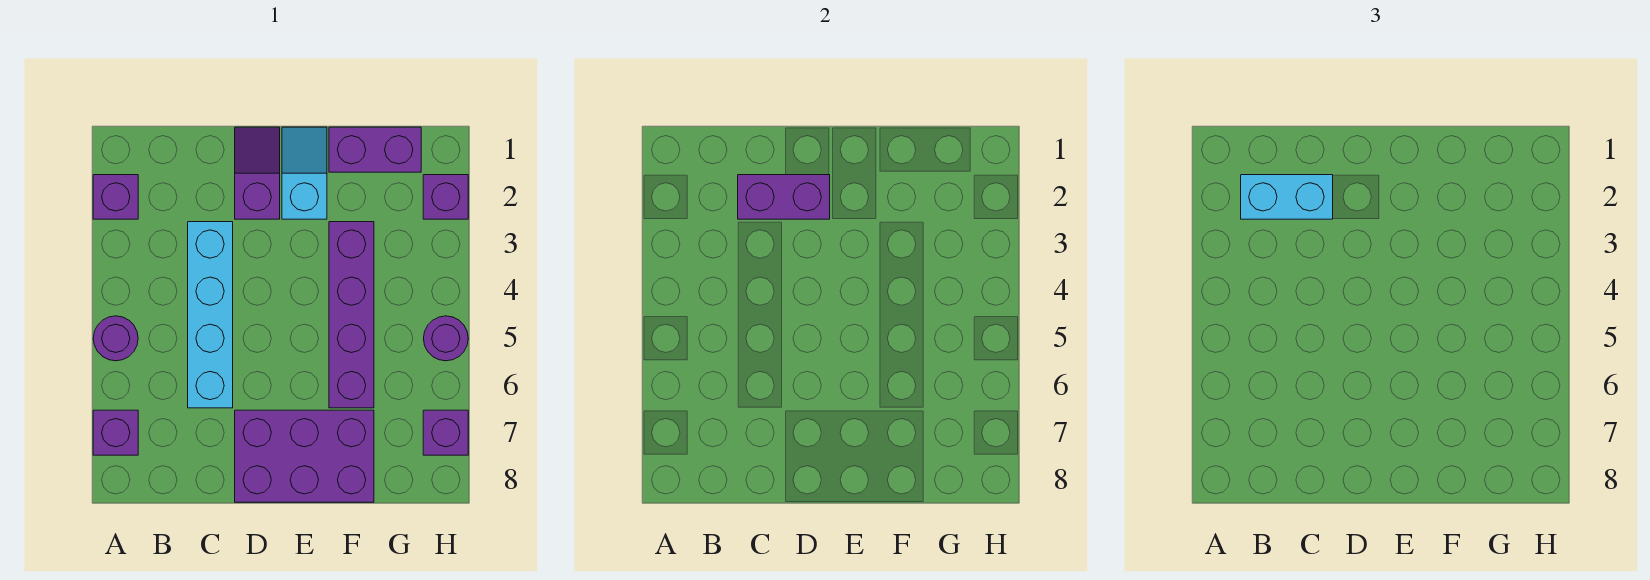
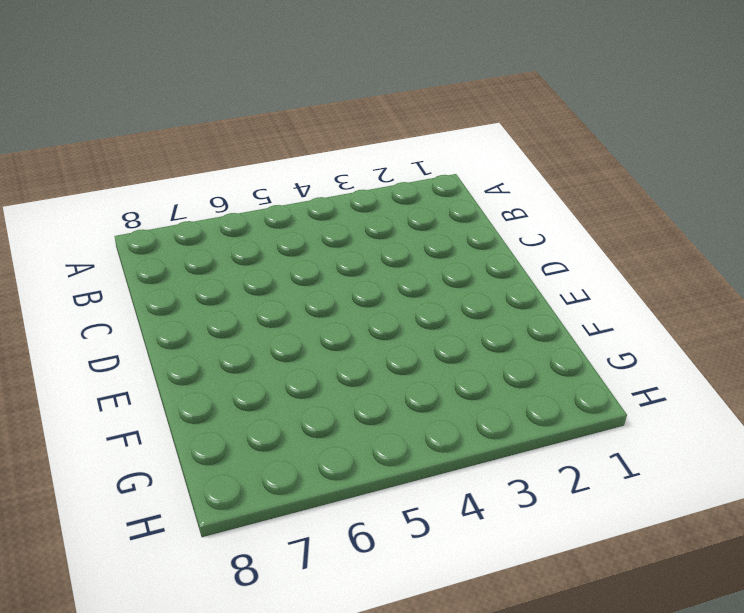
none -> purple brick A2 level 1
none -> purple round brick A5 level 1
none -> purple brick A7 level 1

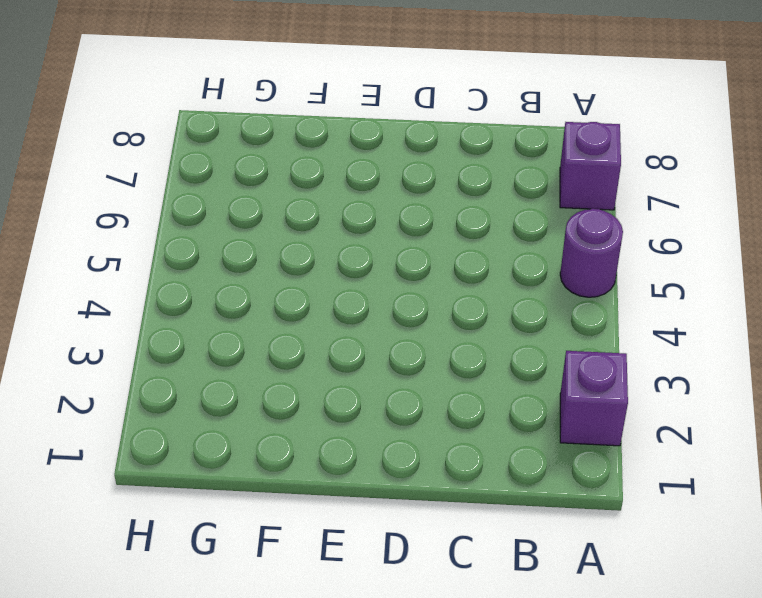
none -> cyan brick C3:C6 level 1
none -> purple slope D1:D2 level 1 top 2
none -> purple brick D7:F8 level 1

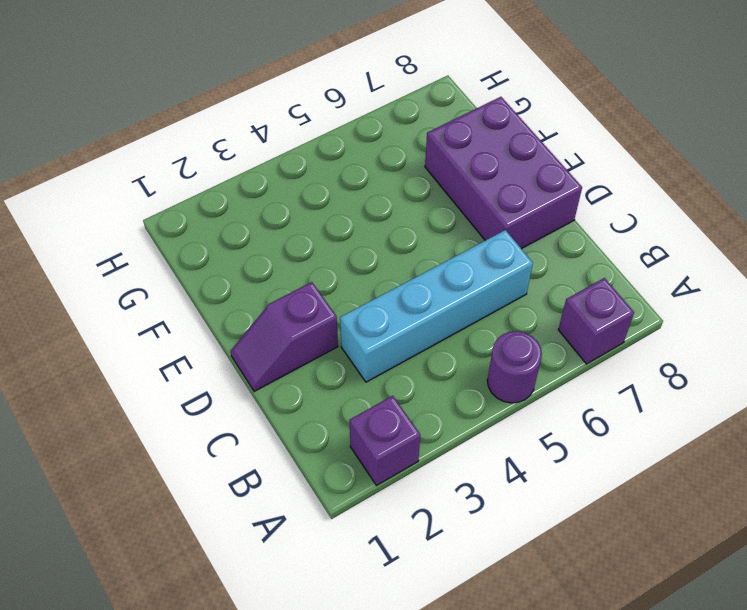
none -> cyan slope E1:E2 level 1 top 2
none -> purple brick F1:G1 level 1
none -> purple brick F3:F6 level 1

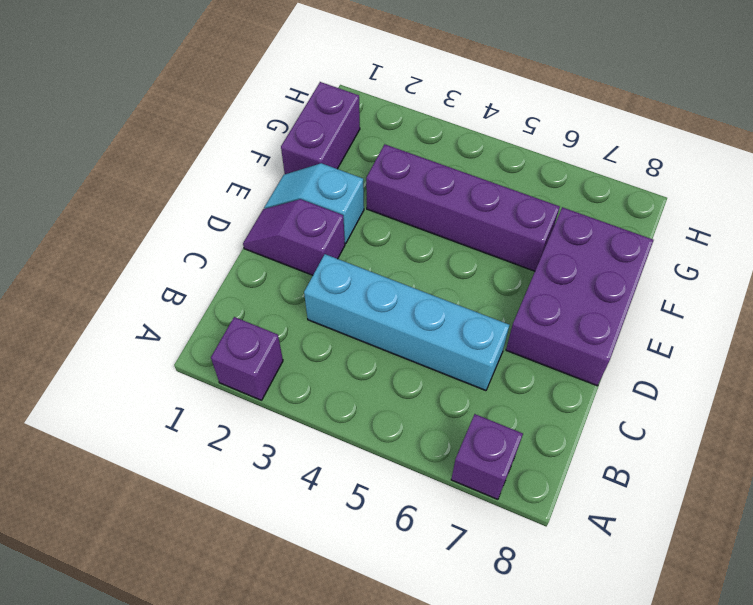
none -> purple round brick A5 level 1
none -> purple brick H2 level 1
none -> purple round brick H5 level 1

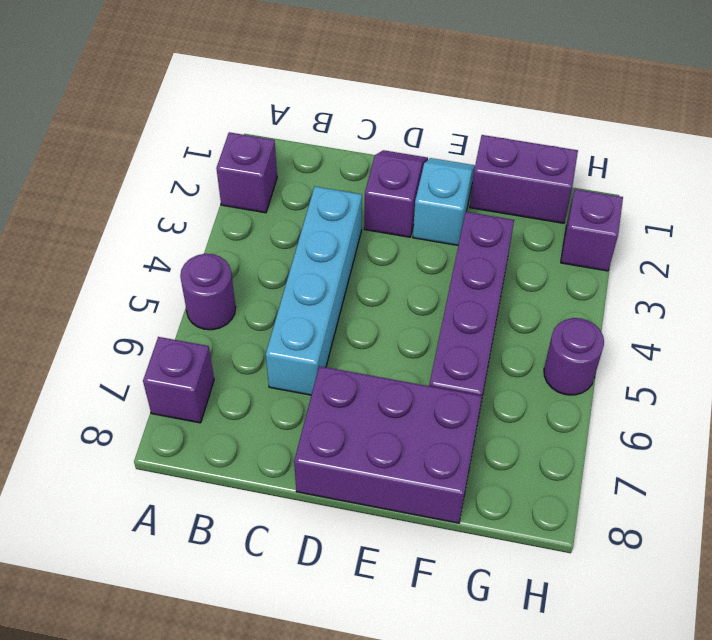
none -> purple brick H7 level 1
none -> purple brick C2:D2 level 2
none -> cyan brick B2:C2 level 3

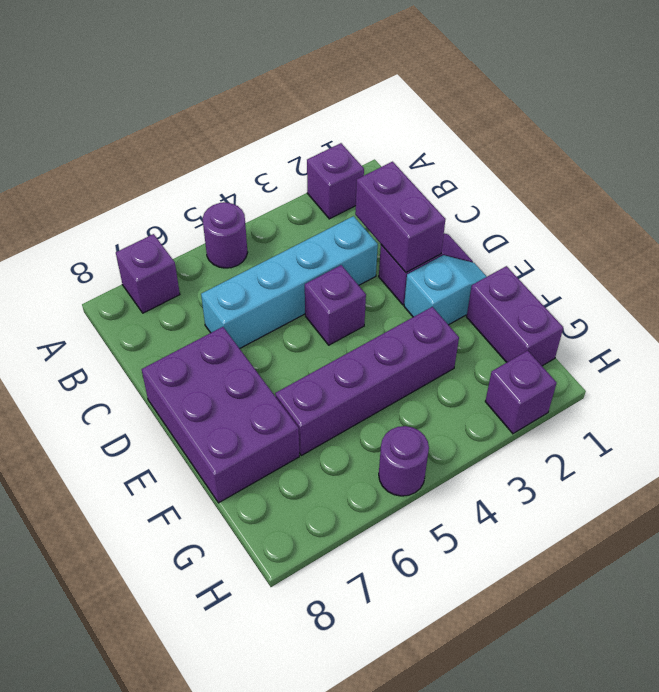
purple brick D4 level 1 -> purple brick H7 level 1
none -> cyan brick B2:C2 level 3

